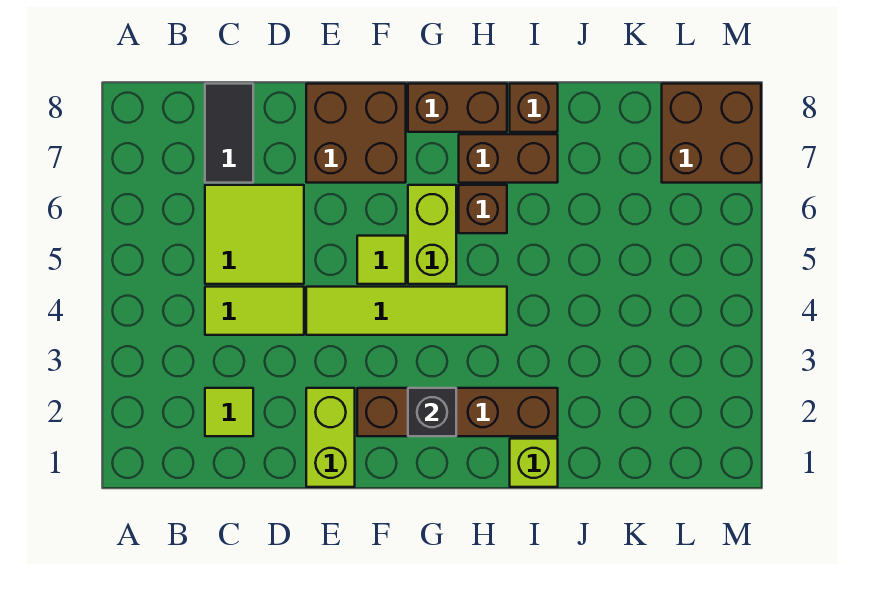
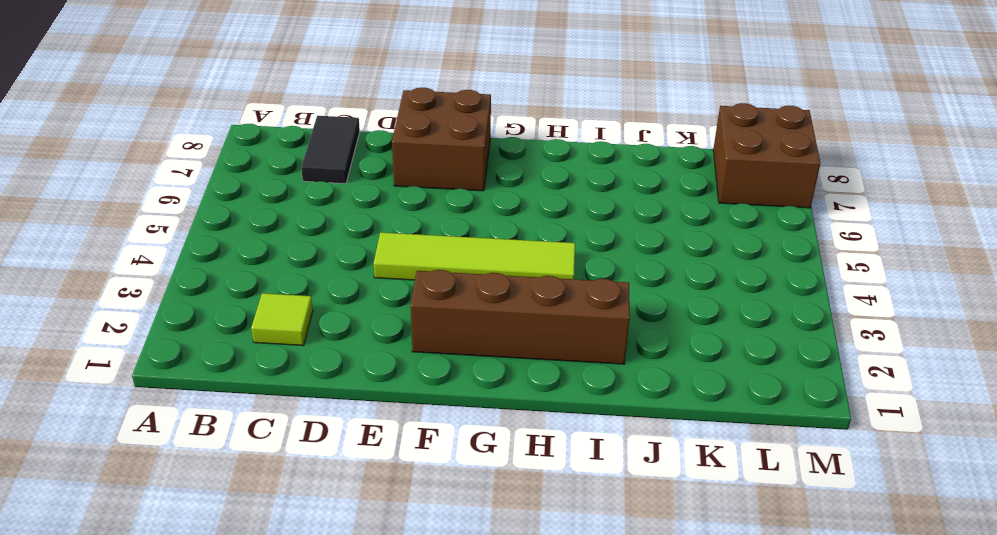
none -> lime tile C4:D4 level 1
none -> lime tile C5:D6 level 1
none -> lime brick E1:E2 level 1

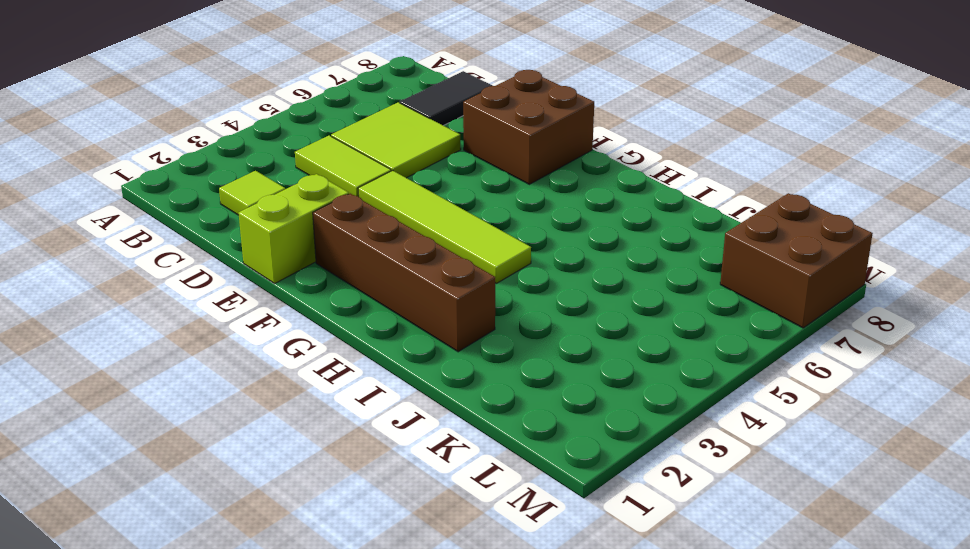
none -> lime tile F5 level 1
none -> lime brick G5:G6 level 1
none -> brown brick G8:H8 level 1

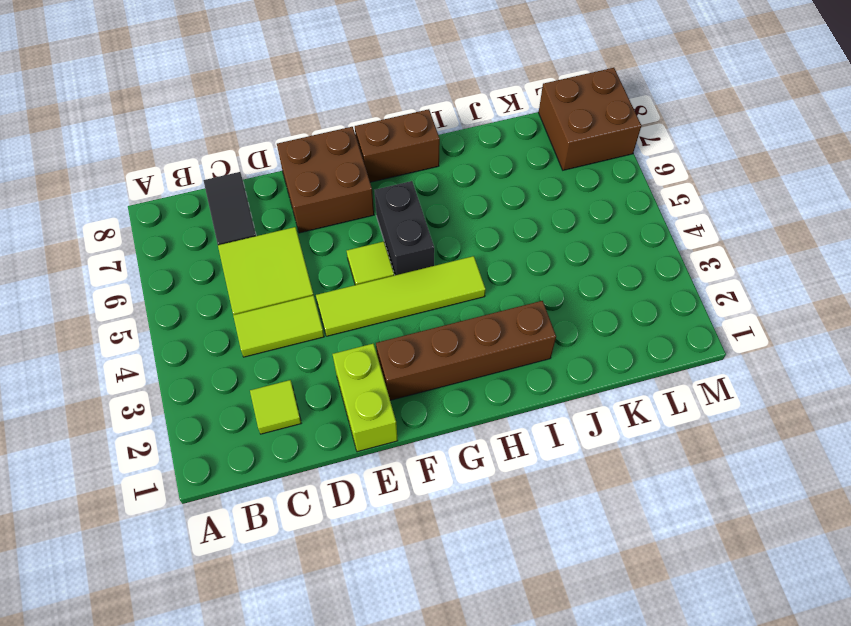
black brick G5:G6 level 1 -> lime brick G5:G6 level 1
none -> brown brick H6 level 1
none -> brown brick H7:I7 level 1
none -> lime brick I1 level 1

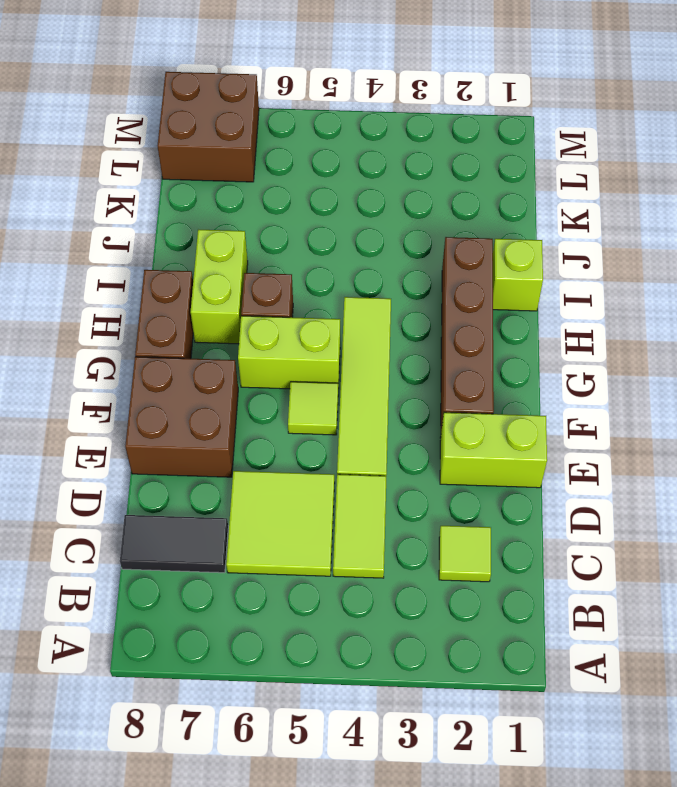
lime brick H7:I7 level 1 -> brown brick H7:I7 level 1
none -> brown brick I8 level 1
none -> black brick G2 level 2

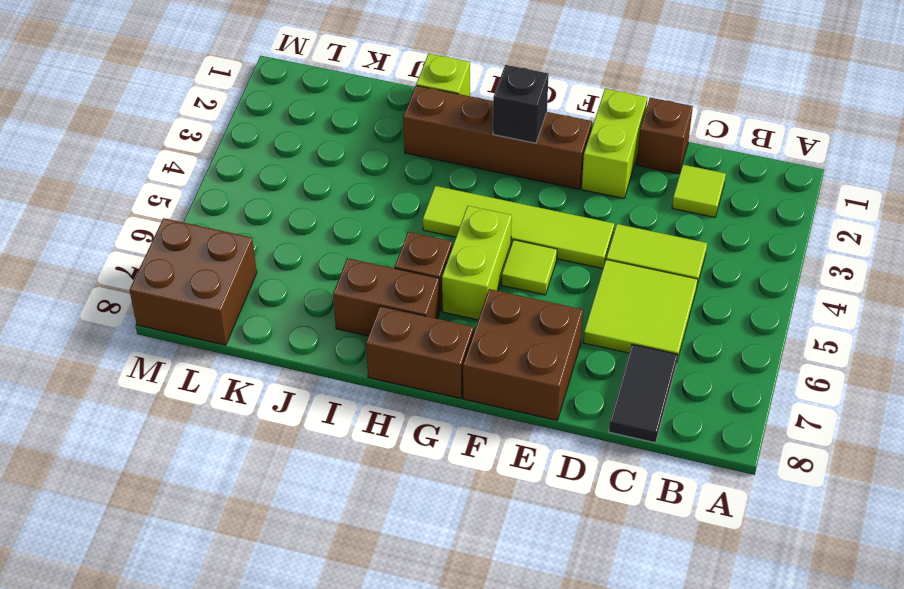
brown brick D1 level 1 -> brown brick I8 level 1

